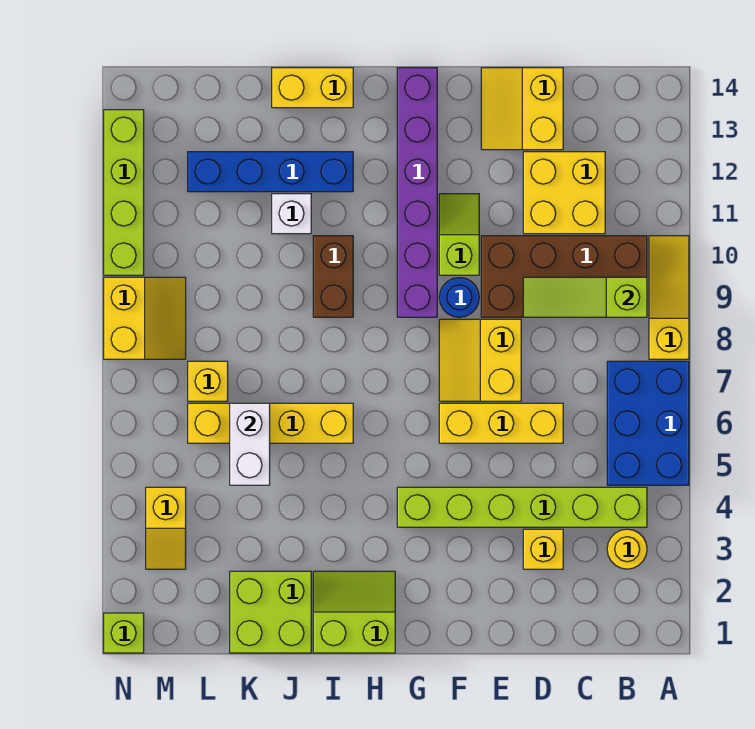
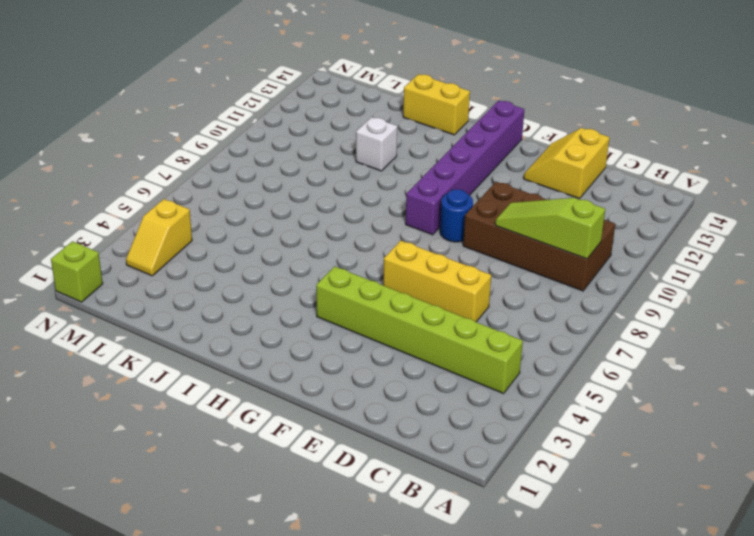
none -> blue brick A5:B7 level 1
none -> yellow slope A8:A10 level 1 top 8
none -> yellow round brick B3 level 1

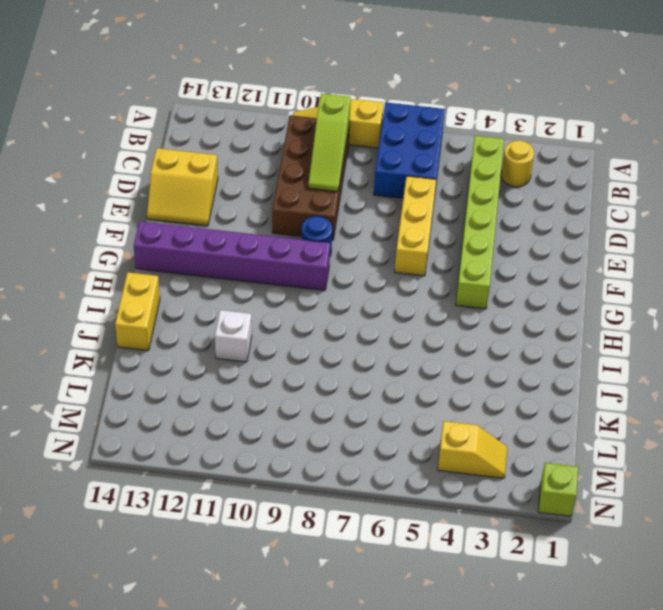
blue brick A6:C7 level 1 -> blue brick A5:B7 level 1
none -> yellow brick C11:D12 level 1
none -> yellow brick D3 level 1
none -> yellow slope E7:F8 level 1 top E

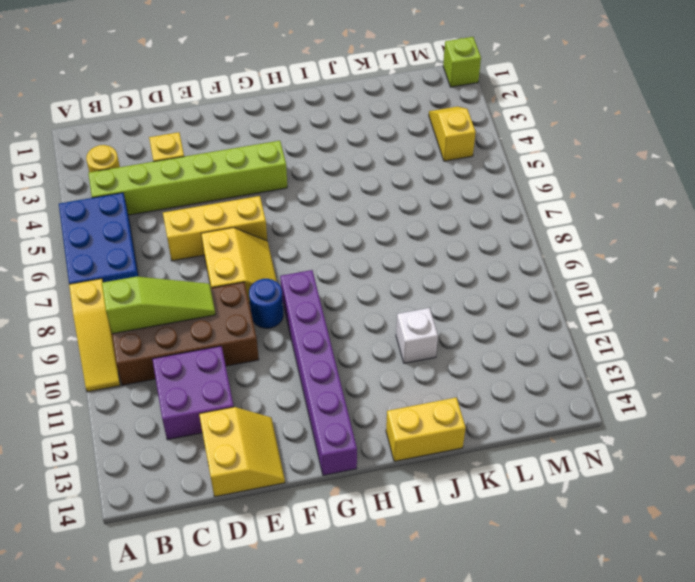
purple brick C11:D12 level 1 -> yellow brick C11:D12 level 1
none -> lime slope F10:F11 level 1 top 10
none -> lime slope H1:I2 level 1 top 1
none -> yellow brick I6:L6 level 1

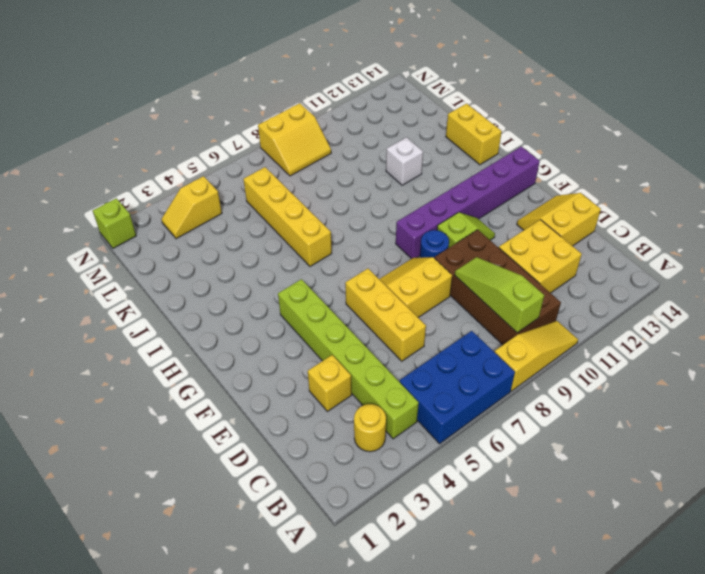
none -> lime slope H1:I2 level 1 top 1
none -> brown brick I9:I10 level 1
none -> blue brick I12:L12 level 1

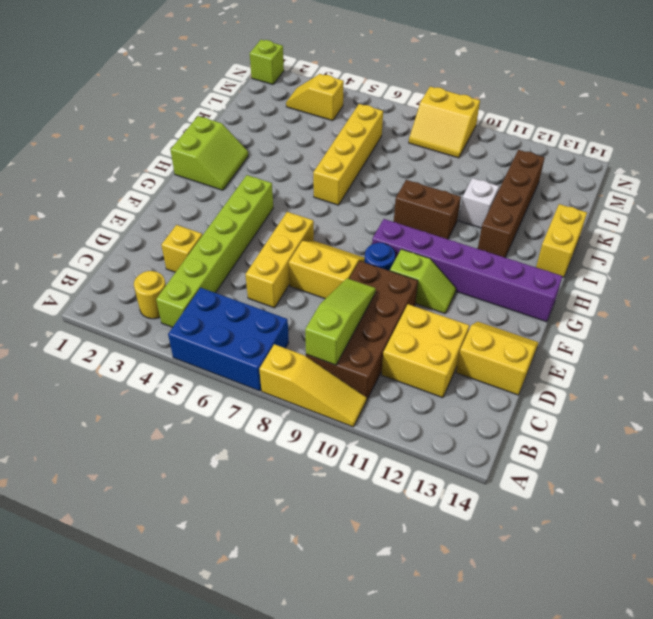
brown brick I12:L12 level 1 -> blue brick I12:L12 level 1
none -> lime brick J1:K2 level 1
none -> yellow brick L7 level 1
none -> lime brick N10:N13 level 1

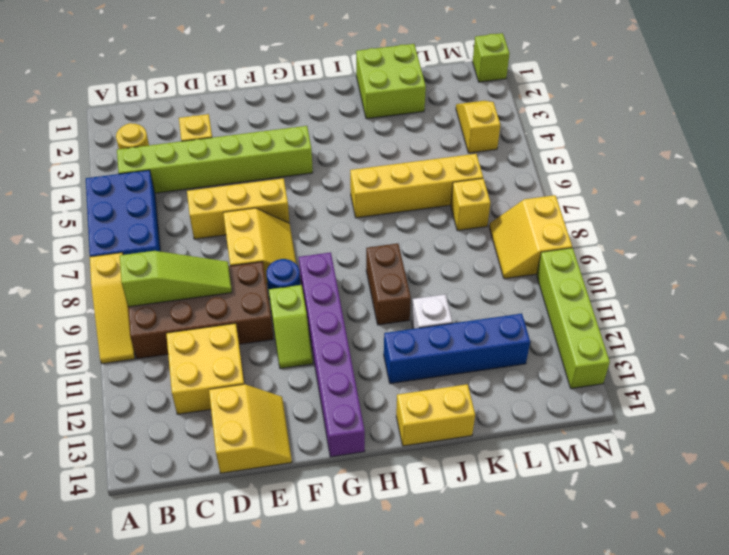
none -> lime slope H1:I2 level 1 top 1
none -> white brick K5:K6 level 2

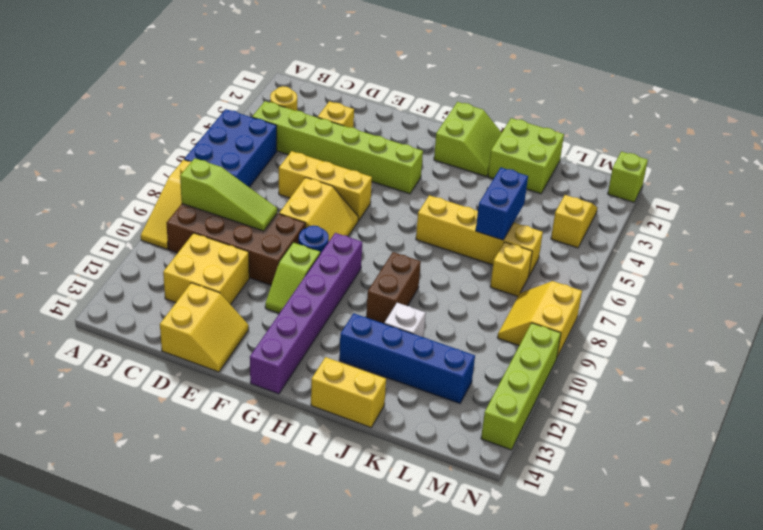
lime slope H1:I2 level 1 top H -> lime slope H1:I2 level 1 top 1
blue brick K5:K6 level 2 -> white brick K5:K6 level 2

